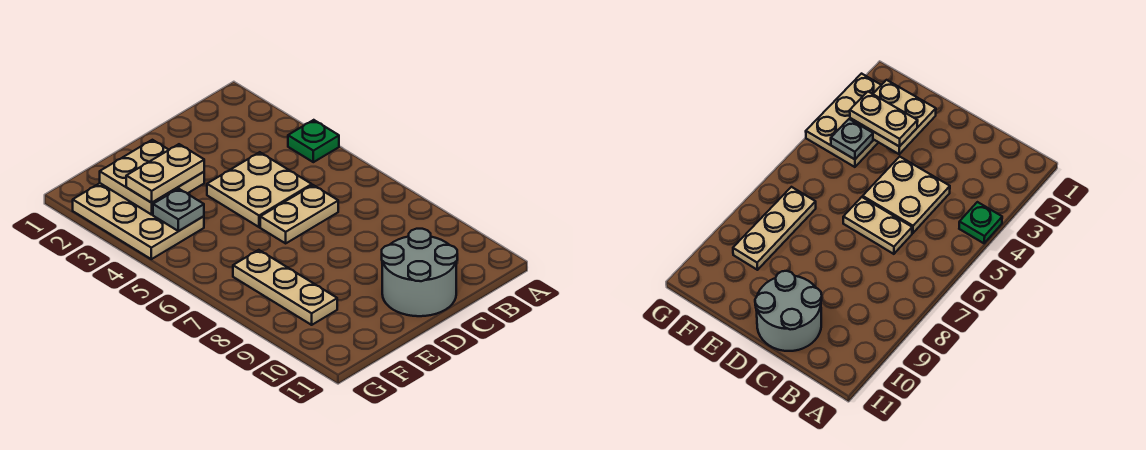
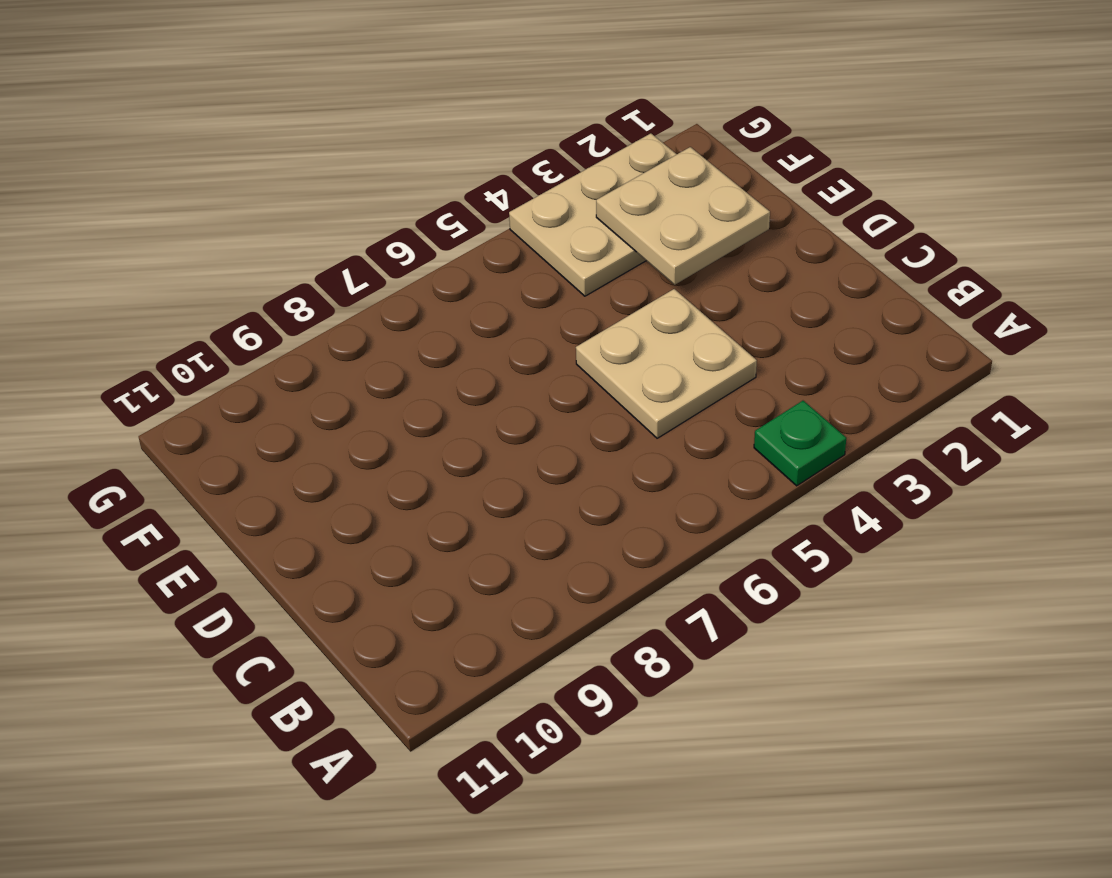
none -> tan plate C6:D6 level 1
none -> grey round brick C10:D11 level 1

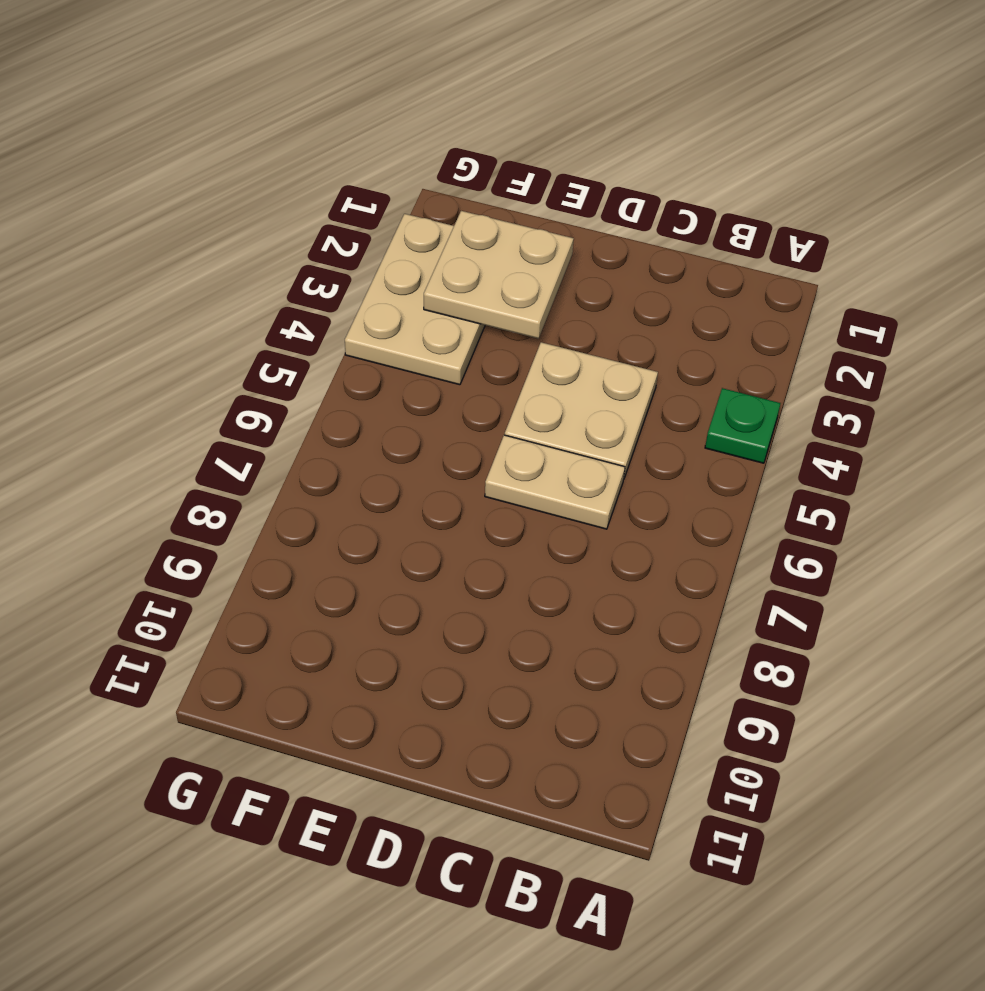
none -> grey round brick C10:D11 level 1
none -> tan plate F7:F9 level 1

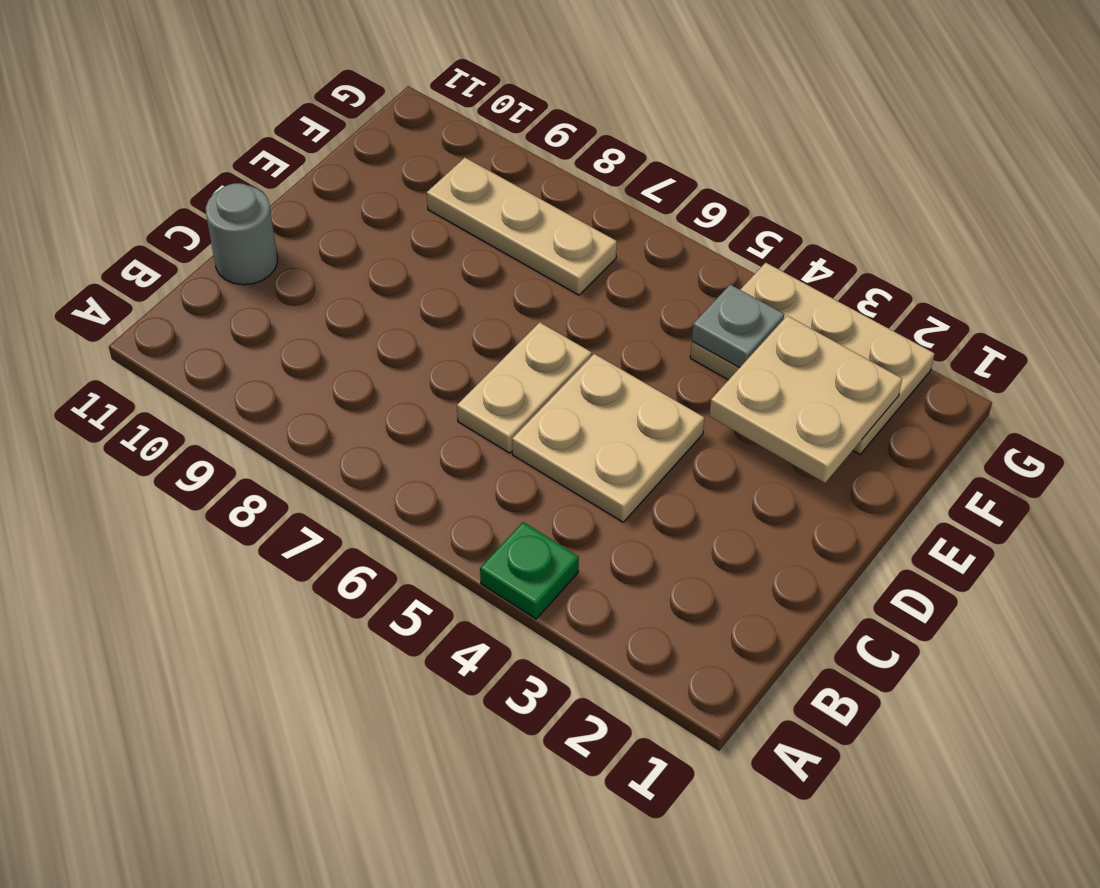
grey round brick C11 level 1 -> grey round brick C10:D11 level 1
none -> tan plate E3:F3 level 3

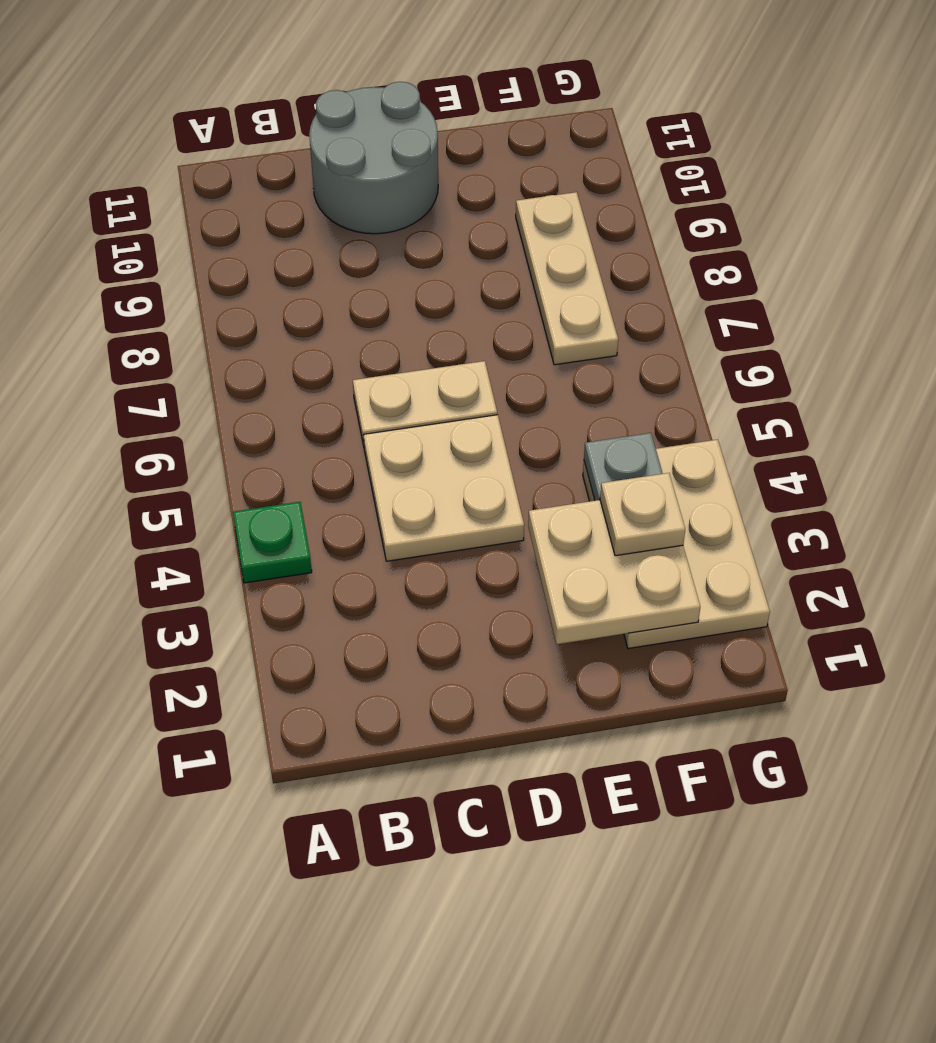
tan plate F3 level 3 -> tan plate E3:F3 level 3

